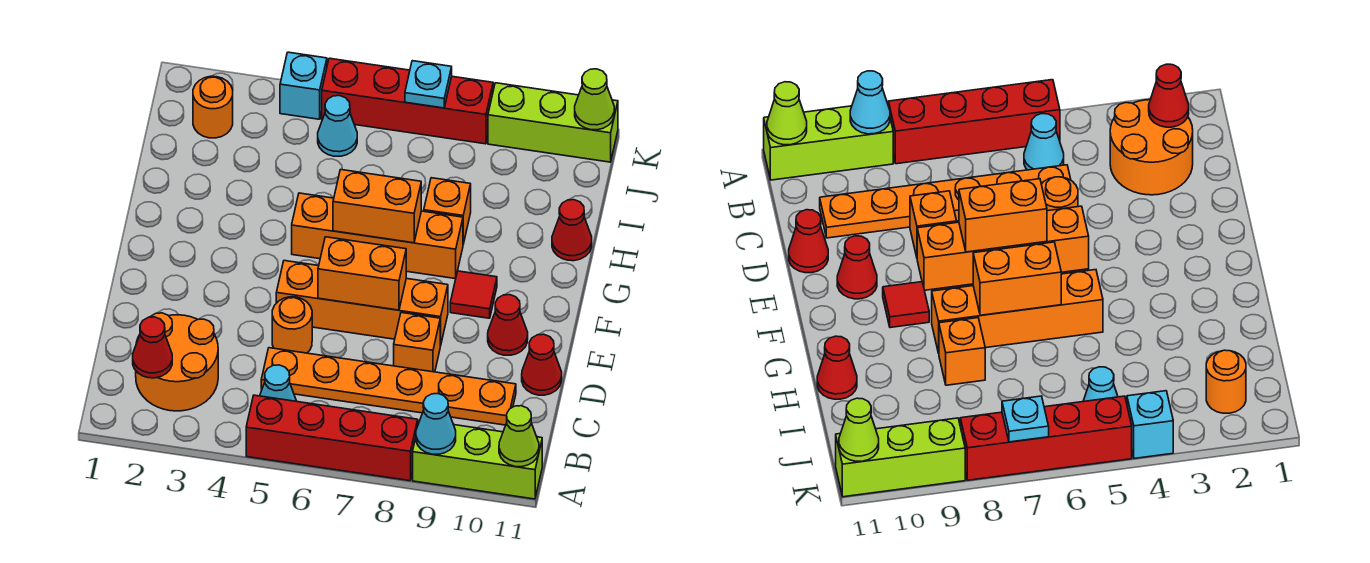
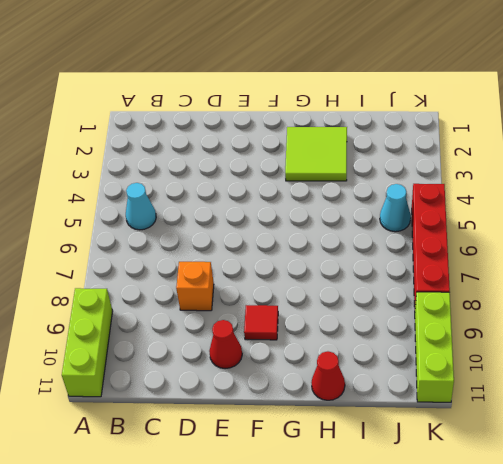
lime tile G2:H3 level 1 -> none
none -> red brick A5:A8 level 1
none -> orange round brick B2:C3 level 1
none -> orange plate C5:C10 level 1

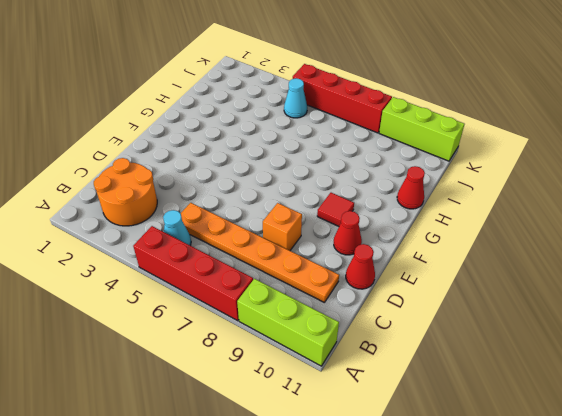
none -> orange round brick D5 level 1
none -> orange brick E5:E8 level 1
none -> orange brick G5:G8 level 1

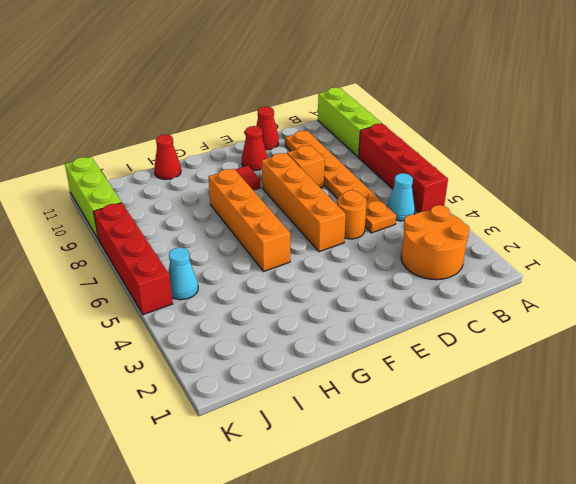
none -> orange brick H8 level 1
none -> orange round brick J2 level 1
none -> cyan brick K4 level 1

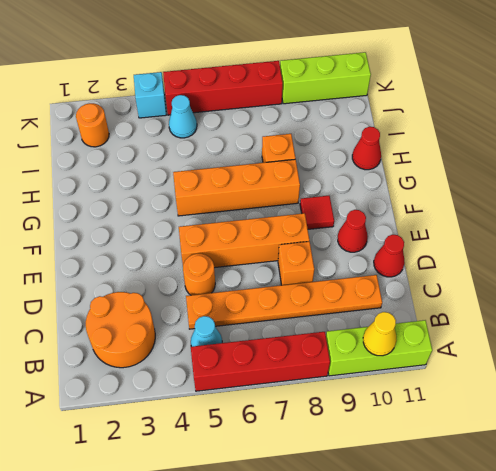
yellow cone A10 level 2 -> none
none -> cyan cone A9 level 2
none -> lime cone A11 level 2
none -> red cone B2 level 2

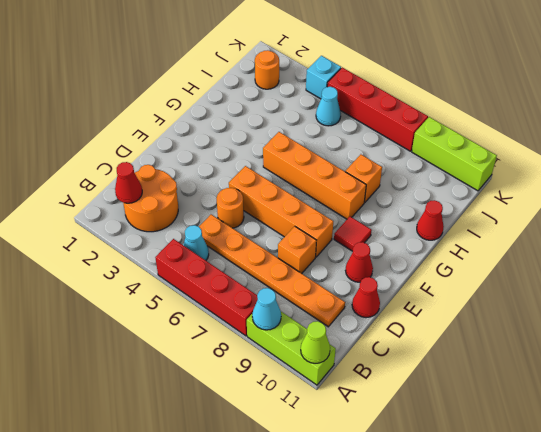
none -> orange brick E6:E7 level 2
none -> orange brick G6:G7 level 2
none -> cyan plate K7 level 2

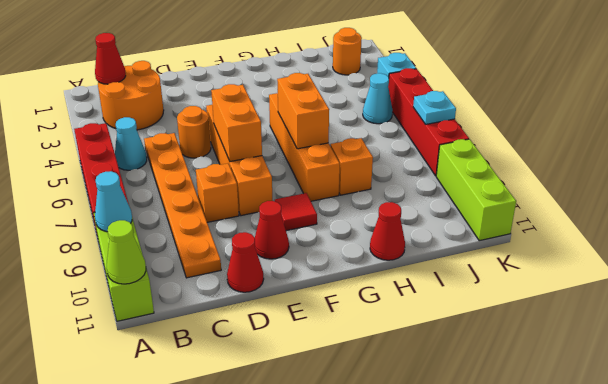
none -> lime cone K11 level 2

